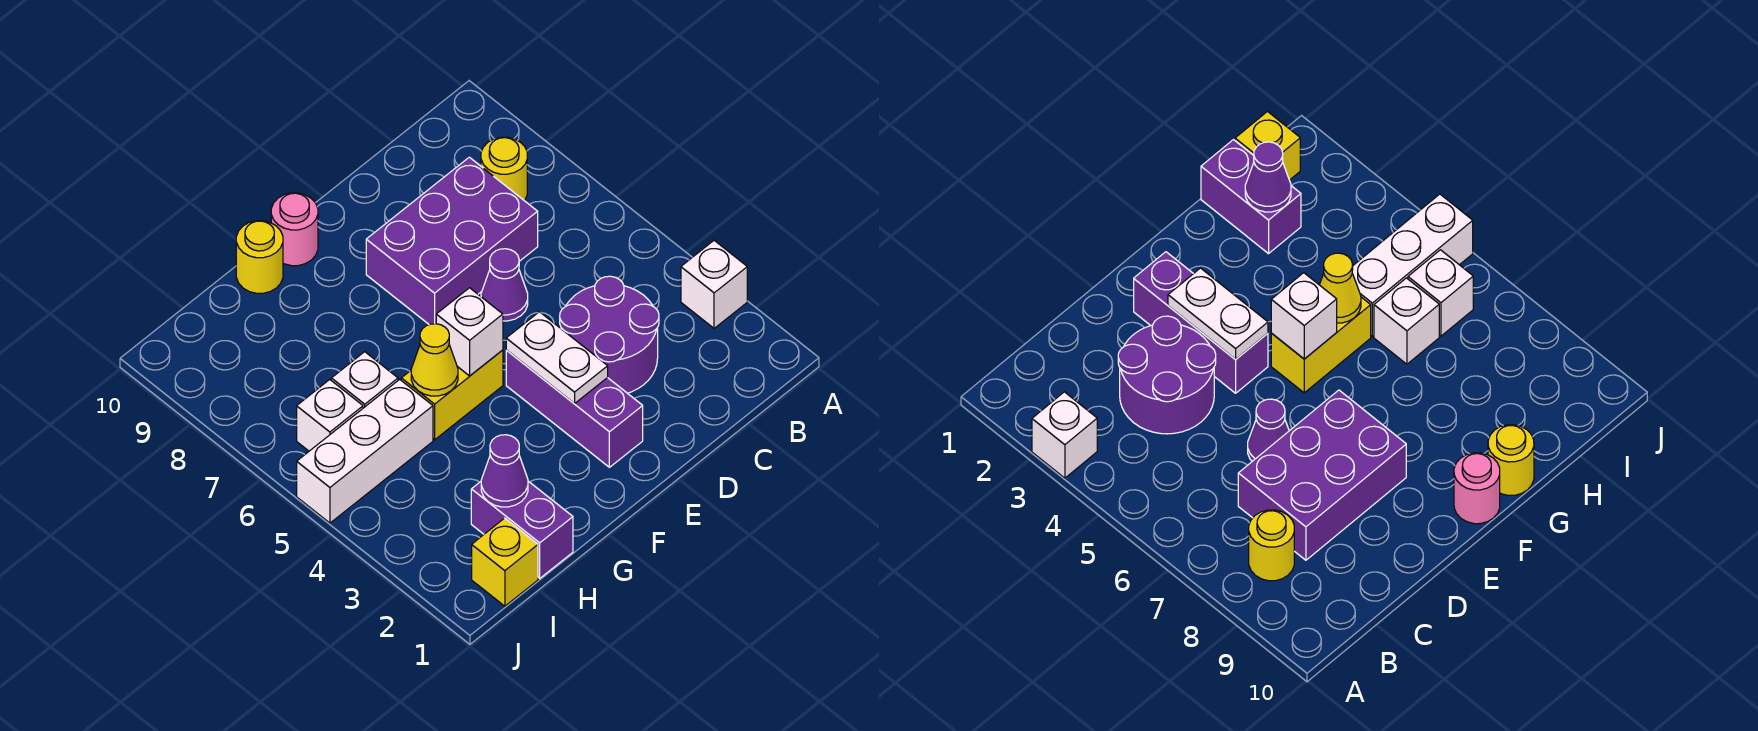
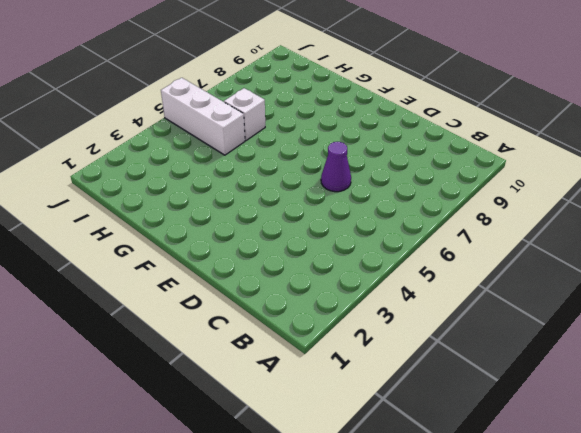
none -> white brick A3 level 1
none -> yellow round brick B8 level 1
none -> purple round brick C3:D4 level 1

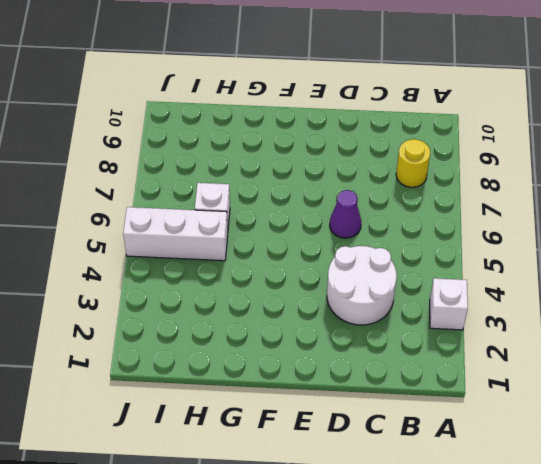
white round brick C3:D4 level 1 -> purple round brick C3:D4 level 1
none -> purple brick C7:E8 level 1
none -> purple brick E2:E4 level 1
none -> yellow brick F5:G5 level 1

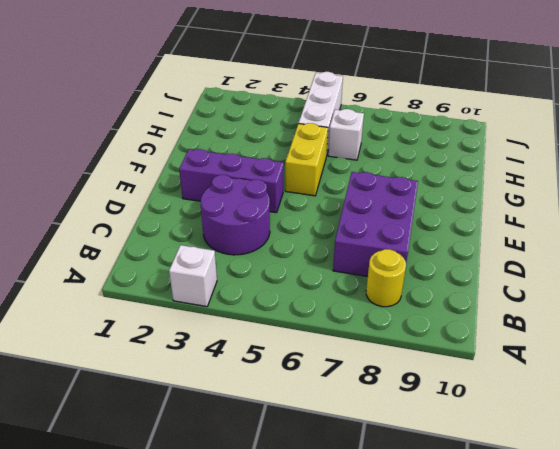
none -> purple cone D6 level 1
none -> pink round brick F10 level 1
none -> yellow round brick G10 level 1

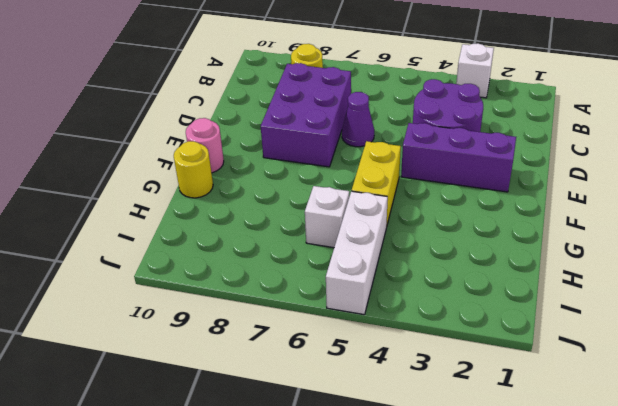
none -> purple brick H1:H2 level 1
none -> yellow brick I1 level 1
none -> white brick I6 level 1

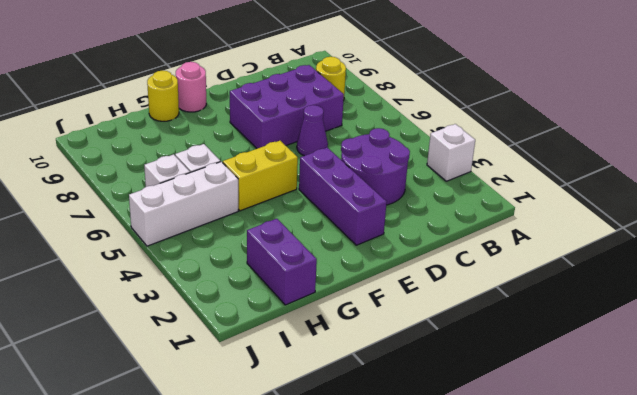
none -> yellow brick I1 level 1
none -> white plate E3:E4 level 2
none -> white brick F5 level 2

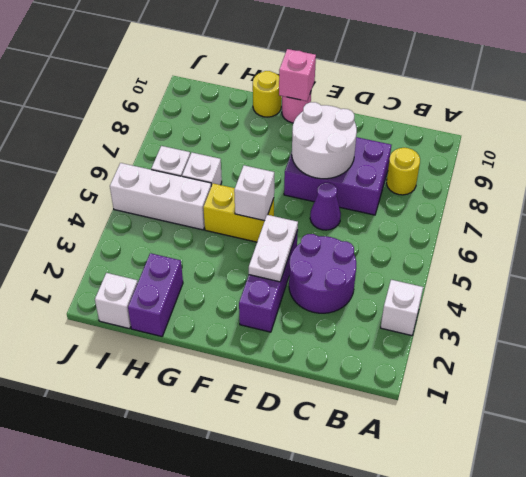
white round brick D7:E8 level 2 -> none
pink brick F10 level 2 -> none
white brick I1 level 1 -> yellow brick I1 level 1
none -> yellow cone G5 level 2
none -> purple cone H2 level 2

